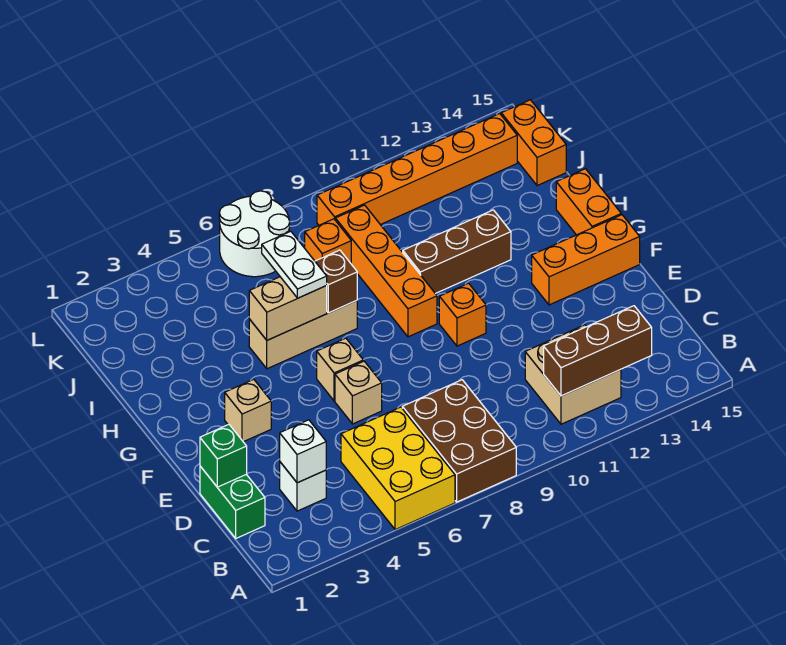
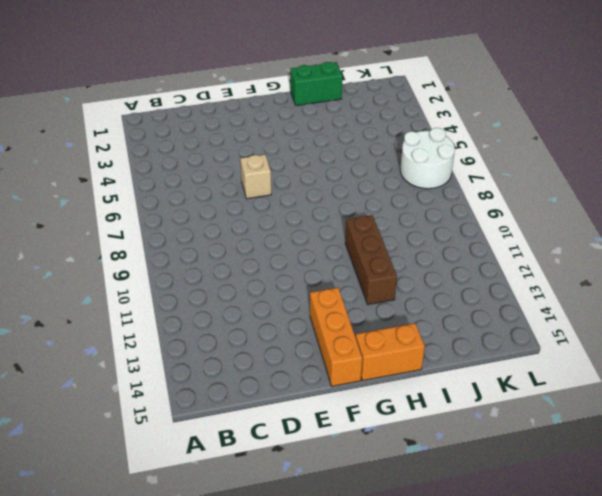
green brick H1:I1 level 1 -> green brick C1:D1 level 1
none -> yellow brick A5:C6 level 1
none -> brown brick A7:C8 level 1
none -> tan brick B11:C12 level 1

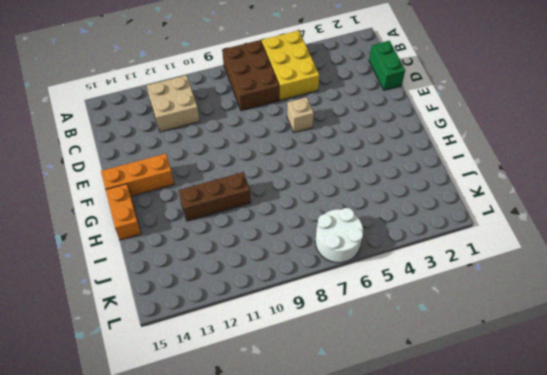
none -> white brick C3 level 1
none -> tan brick F3 level 1
none -> tan brick F6 level 1

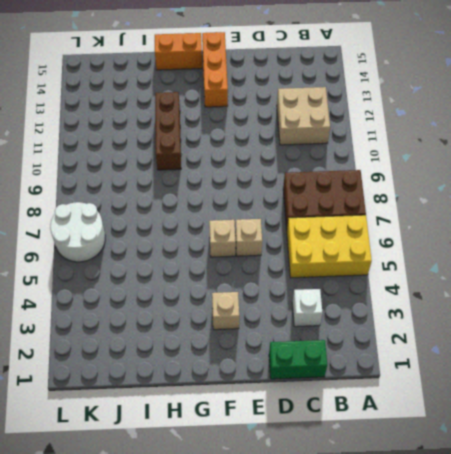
none -> orange brick F10 level 1
none -> orange brick G9:J9 level 1
none -> tan brick H5:H7 level 1

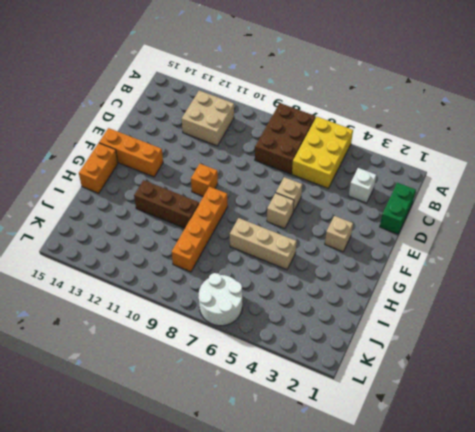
none -> orange brick J8 level 1
none -> orange brick J15:K15 level 1
none -> orange brick K9:K14 level 1

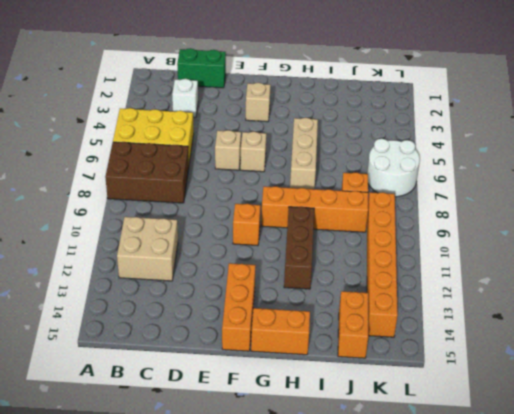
orange brick J14:J15 level 1 -> orange brick J15:K15 level 1
none -> brown brick B11:B13 level 2
none -> white brick C3 level 2
none -> green brick D1 level 2

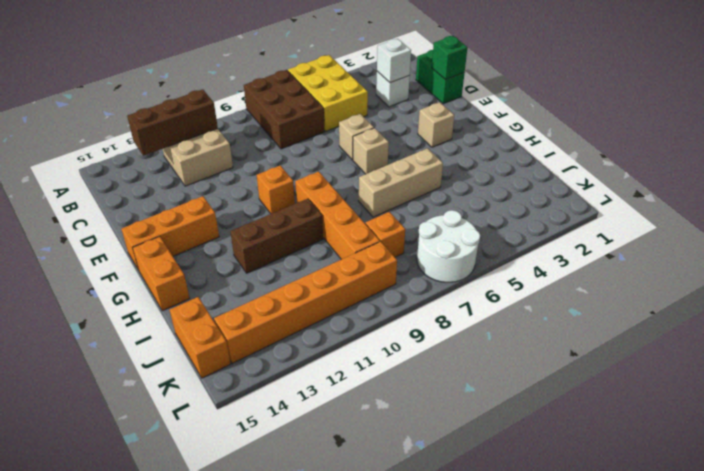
none -> tan brick H5:H6 level 2
none -> brown brick H7 level 2
none -> white plate H6:I6 level 3

